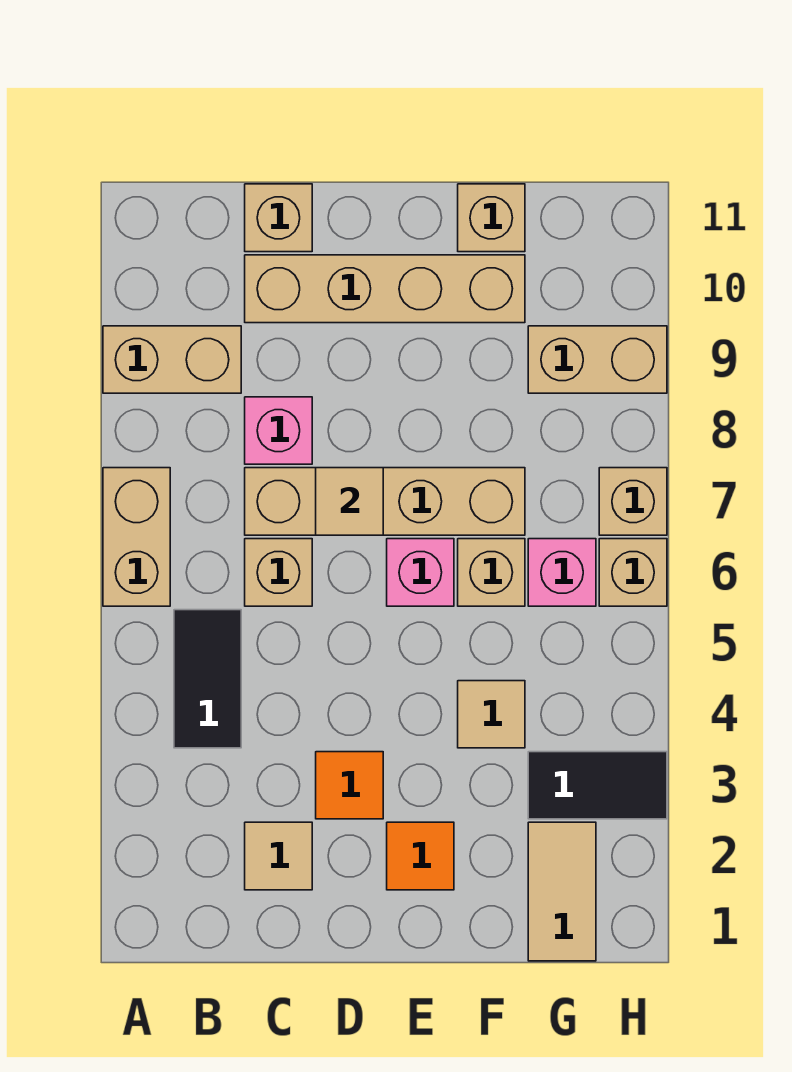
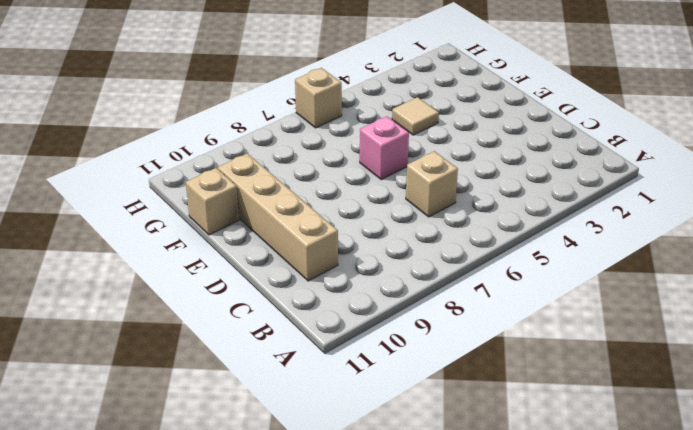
none -> tan brick A6:A7 level 1
none -> tan brick A9:B9 level 1
none -> black tile B4:B5 level 1

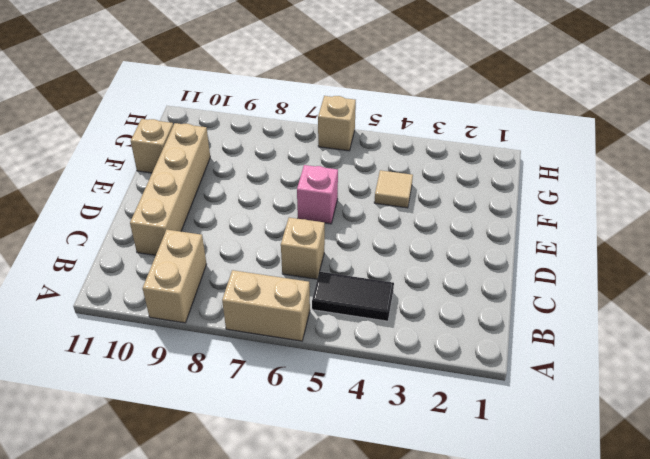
none -> tan tile C2 level 1
none -> tan brick C7:F7 level 1
none -> pink brick C8 level 1

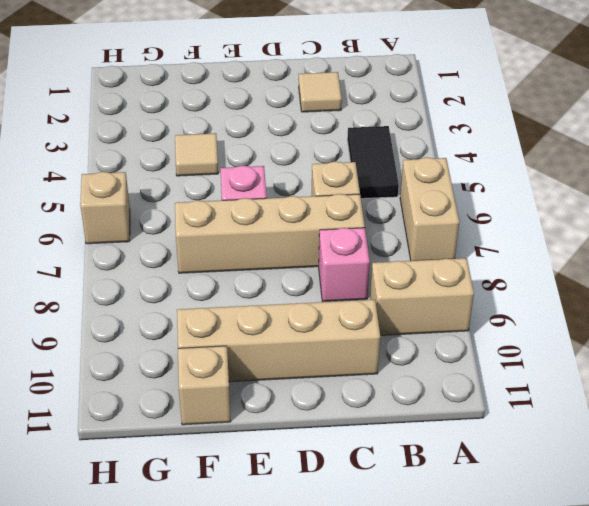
none -> tan brick C11 level 1
none -> orange tile D3 level 1
none -> orange tile E2 level 1

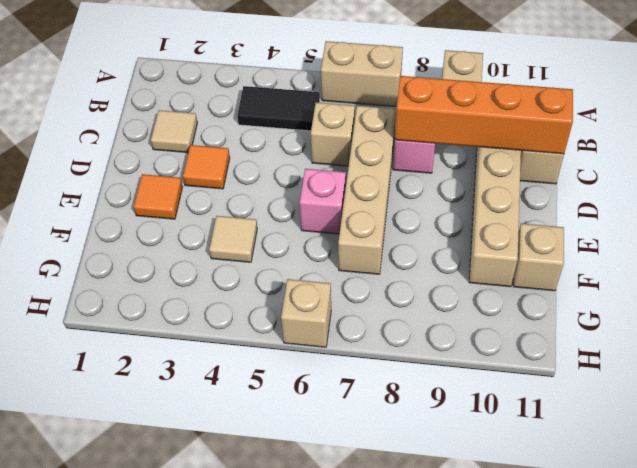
orange brick C8:C11 level 2 -> none
none -> tan brick F6 level 1
none -> tan tile G1:G2 level 1
none -> black tile G3:H3 level 1

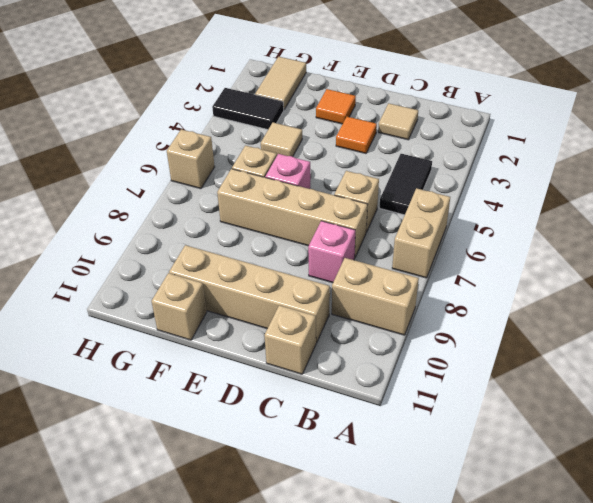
none -> pink brick G6 level 1
none -> tan brick G9:H9 level 1
none -> tan brick H7 level 1

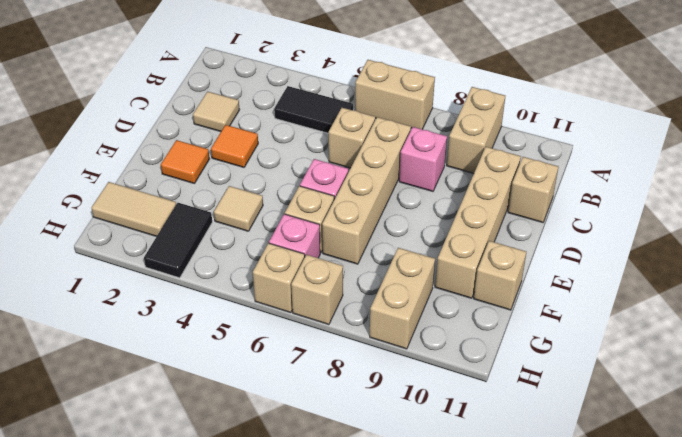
none -> tan tile D7 level 2

